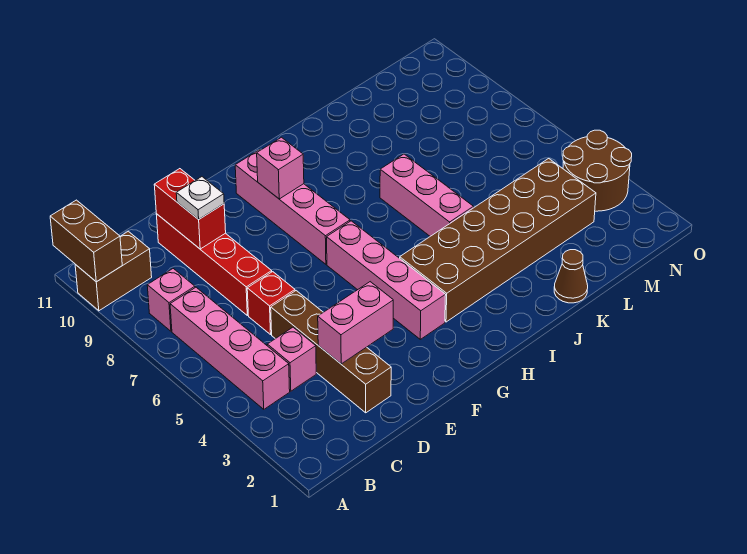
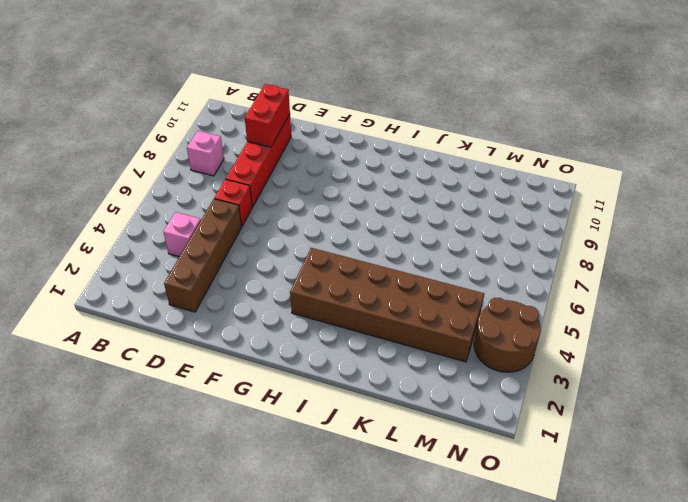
none -> brown brick A10:B10 level 1
none -> pink brick B4:B7 level 1
none -> pink brick G3:G6 level 1

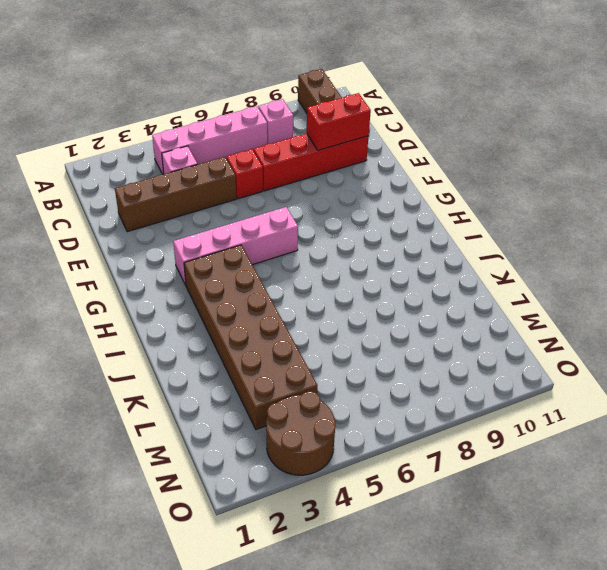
none -> pink brick G7:G10 level 1
none -> pink brick J5:J7 level 1
none -> brown cone K1 level 1

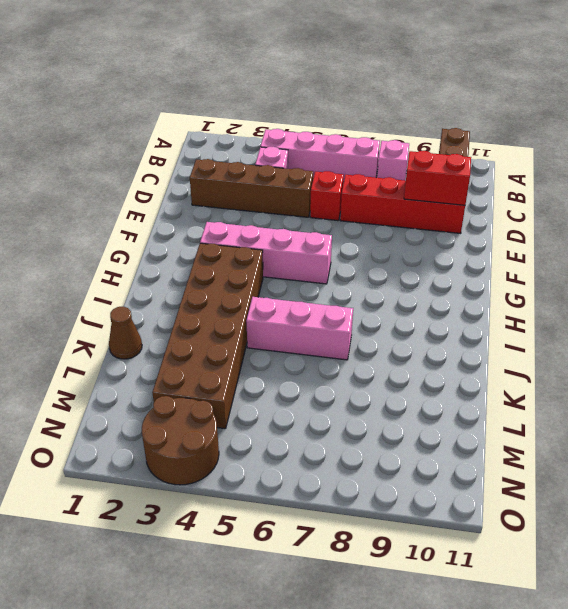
none -> pink brick G7:G10 level 1
none -> brown brick A10:A11 level 2
none -> pink brick D3:E3 level 2

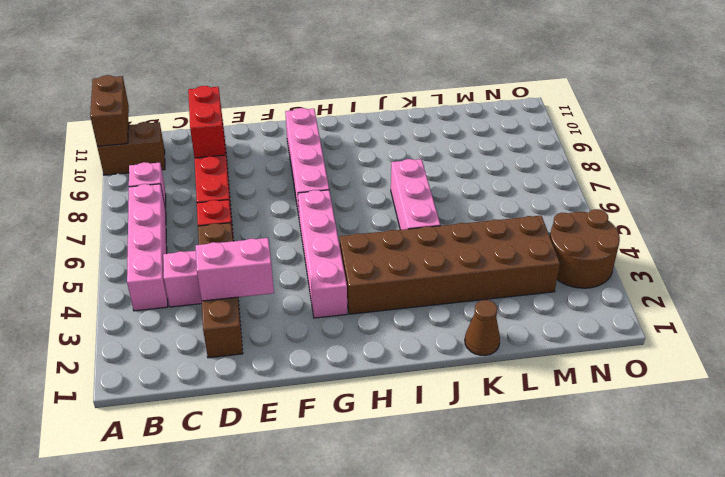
none -> pink brick G9 level 2
none -> white plate D9 level 3

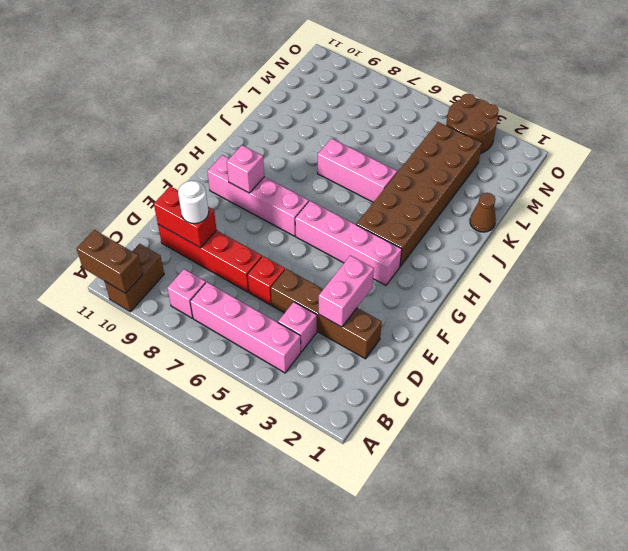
white round brick D9 level 3 -> white plate D9 level 3

